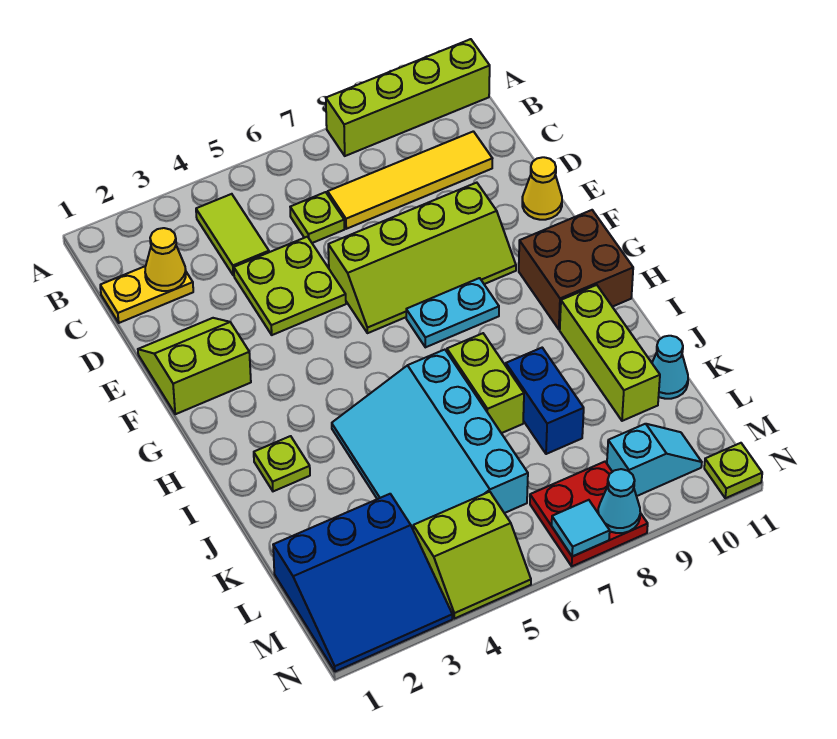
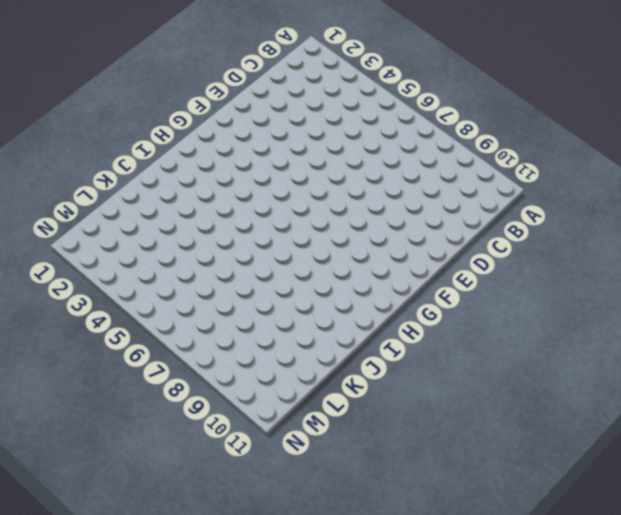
none -> lime brick A8:A11 level 1
none -> lime tile B4:C4 level 1
none -> yellow plate C1:C2 level 1

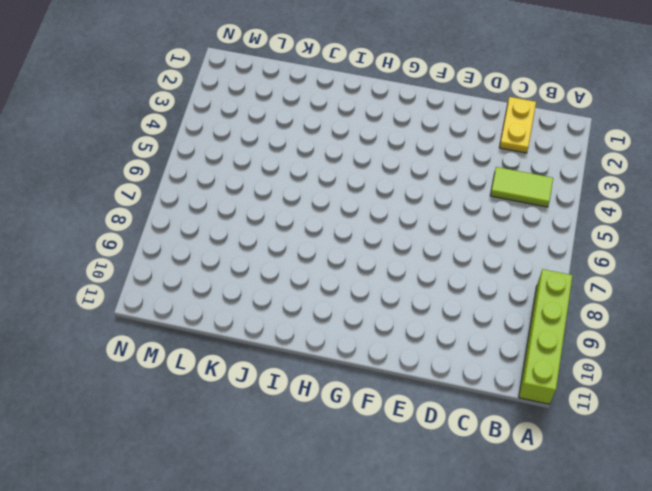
none -> lime plate C6 level 1
none -> yellow tile C7:C10 level 1
none -> lime plate D4:E5 level 1

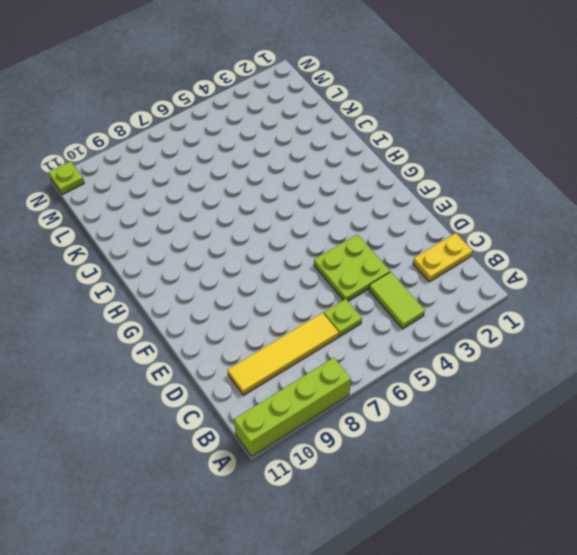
none -> lime slope E1:F2 level 1 top F
none -> lime slope E6:F9 level 1 top E
none -> yellow cone E11 level 1

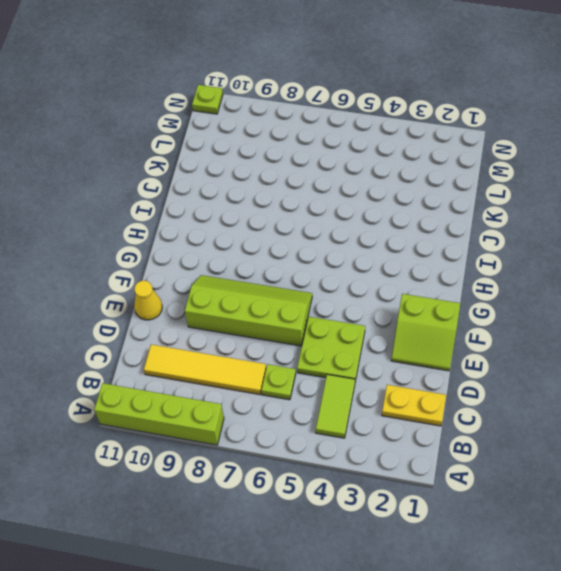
none -> cyan plate G7:G8 level 1
none -> brown brick G10:H11 level 1
none -> lime plate I2 level 1

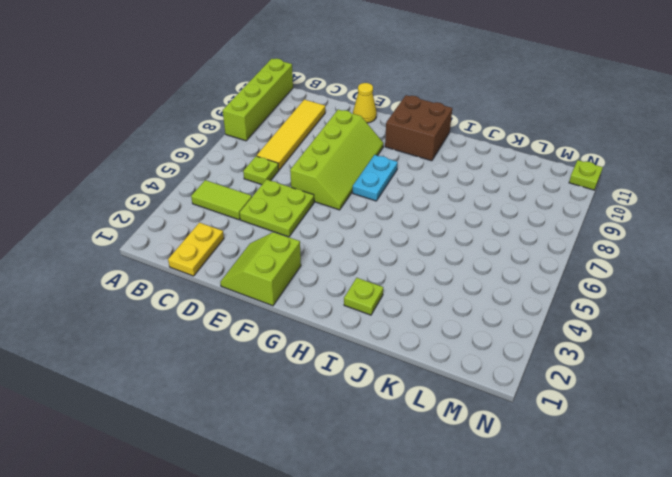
none -> cyan slope I4:L6 level 1 top 6
none -> lime brick I7:J7 level 1
none -> lime brick I10:K10 level 1

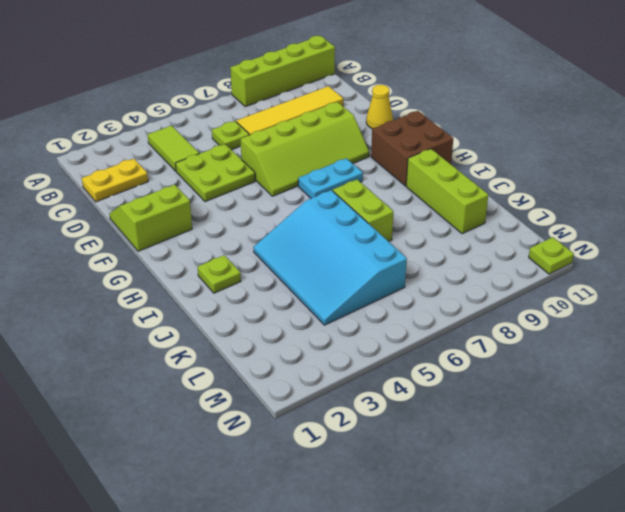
none -> blue brick J8:K8 level 1
none -> cyan cone K11 level 1
none -> blue slope L1:N3 level 1 top L

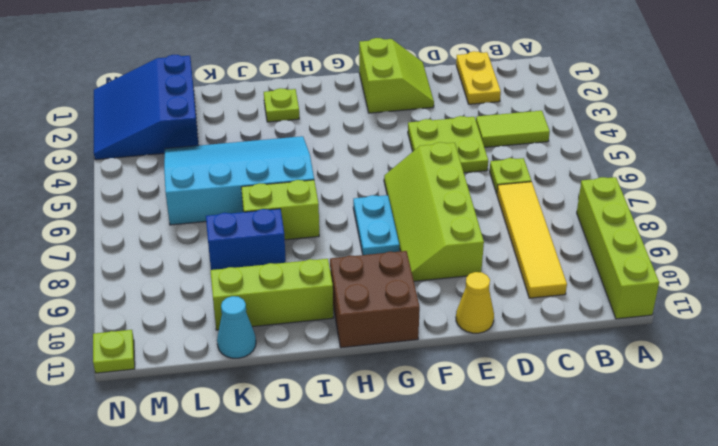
none -> lime slope M4:N5 level 1 top M
none -> red plate M7:N8 level 1
none -> cyan slope M9:M10 level 1 top 9

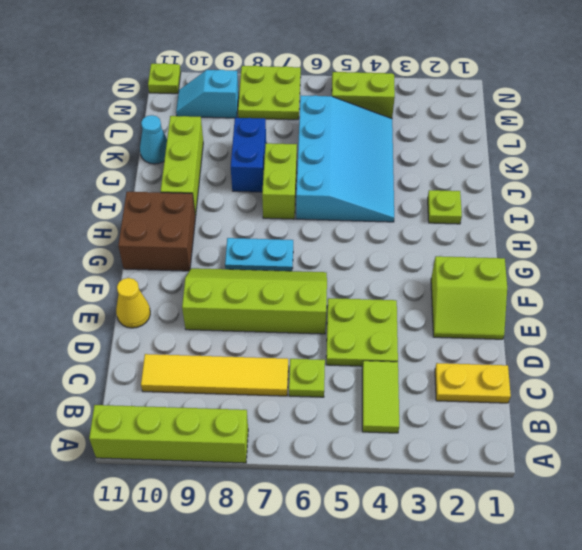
lime plate M7:N8 level 1 -> red plate M7:N8 level 1
none -> blue slope L1:N3 level 1 top L
none -> yellow cone C2 level 2
none -> cyan tile N7 level 2

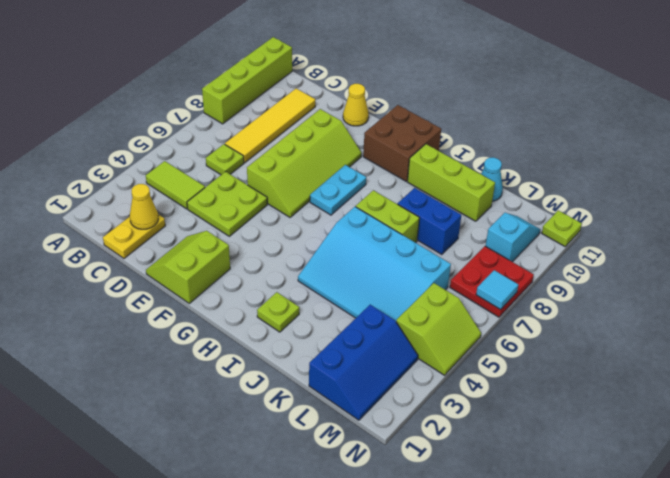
blue slope L1:M3 level 1 top L -> blue slope L1:N3 level 1 top L
none -> cyan cone N8 level 2

